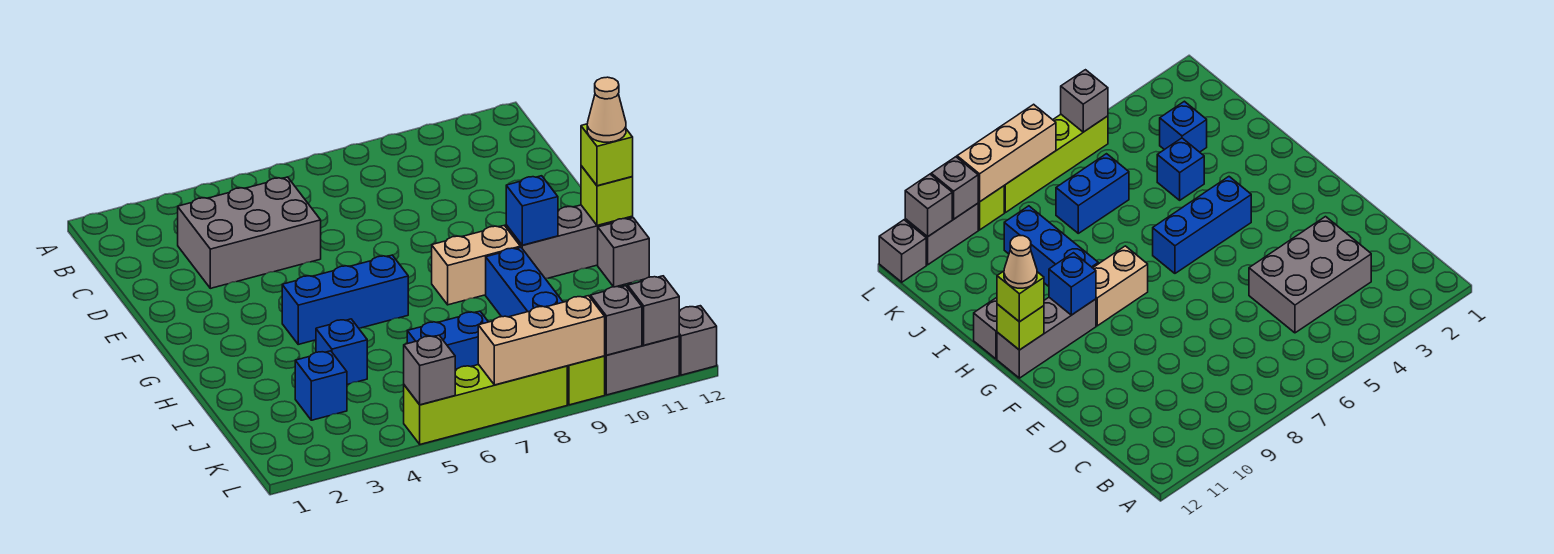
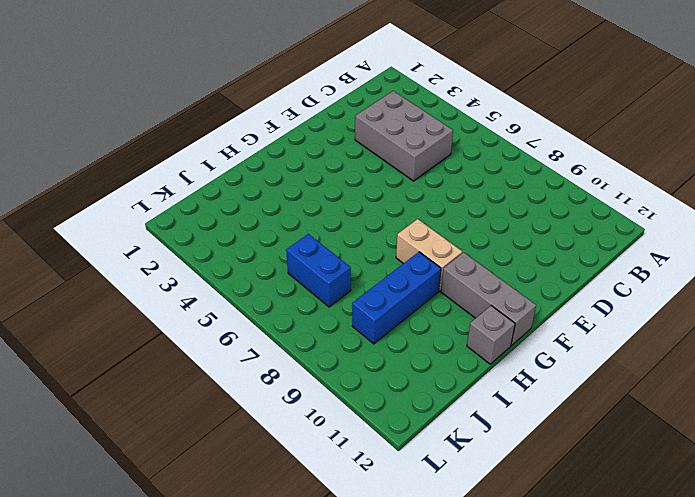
none -> blue brick G4:G6 level 1
none -> blue brick I4 level 1
none -> blue brick J3 level 1

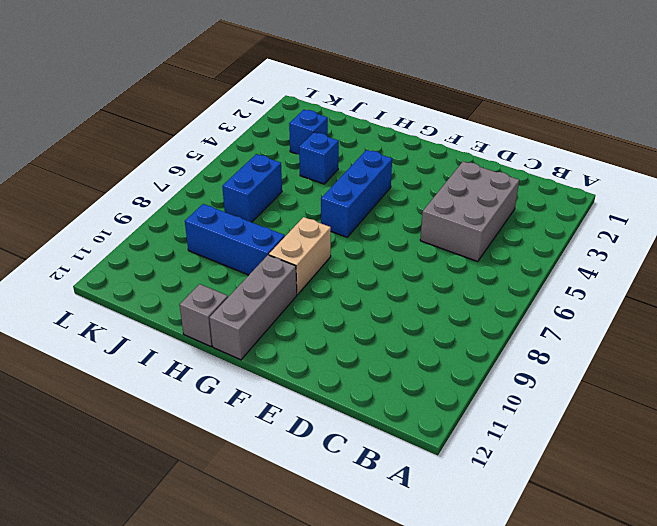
none -> lime brick L5:L8 level 1
none -> lime brick L9 level 1
none -> grey brick L10:L11 level 1

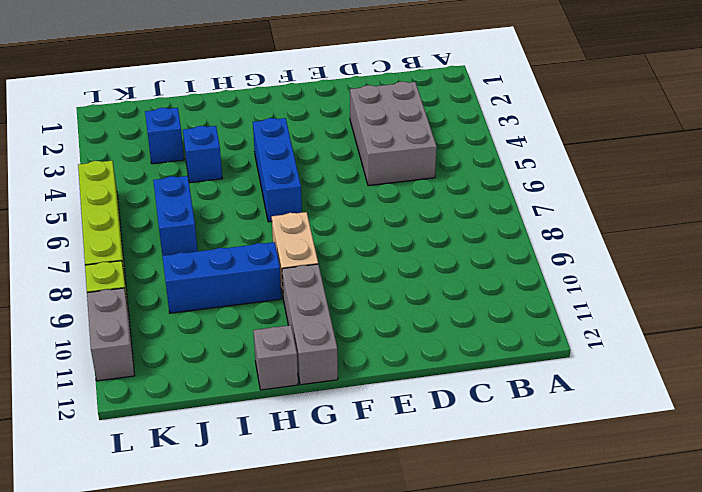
none -> grey brick L12 level 1
none -> blue brick G10 level 2
none -> lime brick G12 level 2

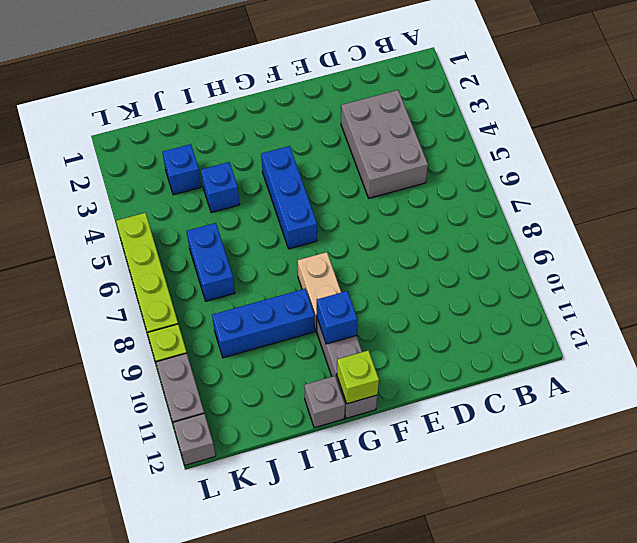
none -> grey brick L5 level 2
none -> tan brick L7:L9 level 2
none -> grey brick L10 level 2

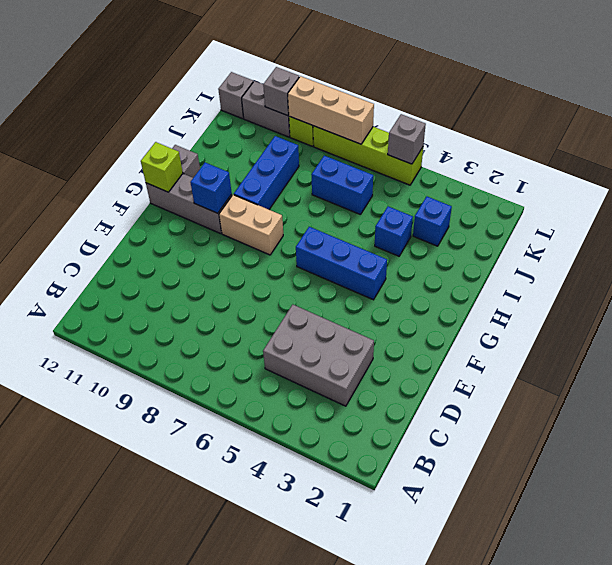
none -> grey brick L11 level 2
none -> lime brick G12 level 3
none -> tan cone G12 level 4

